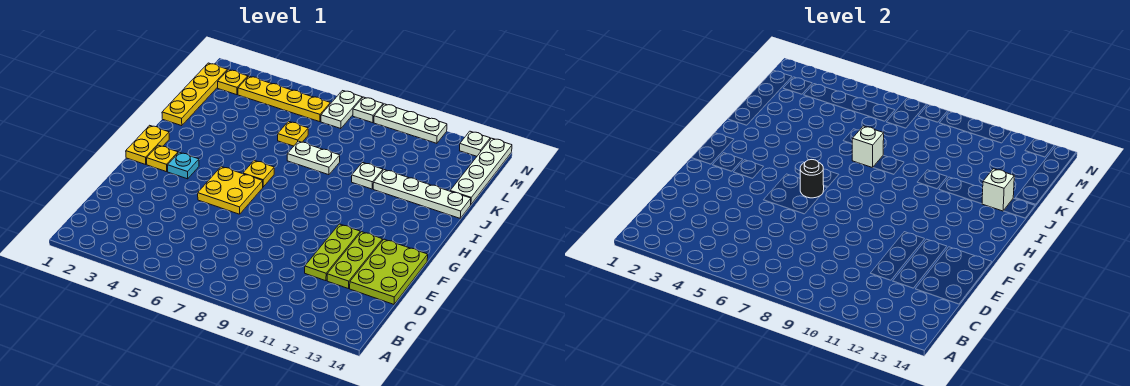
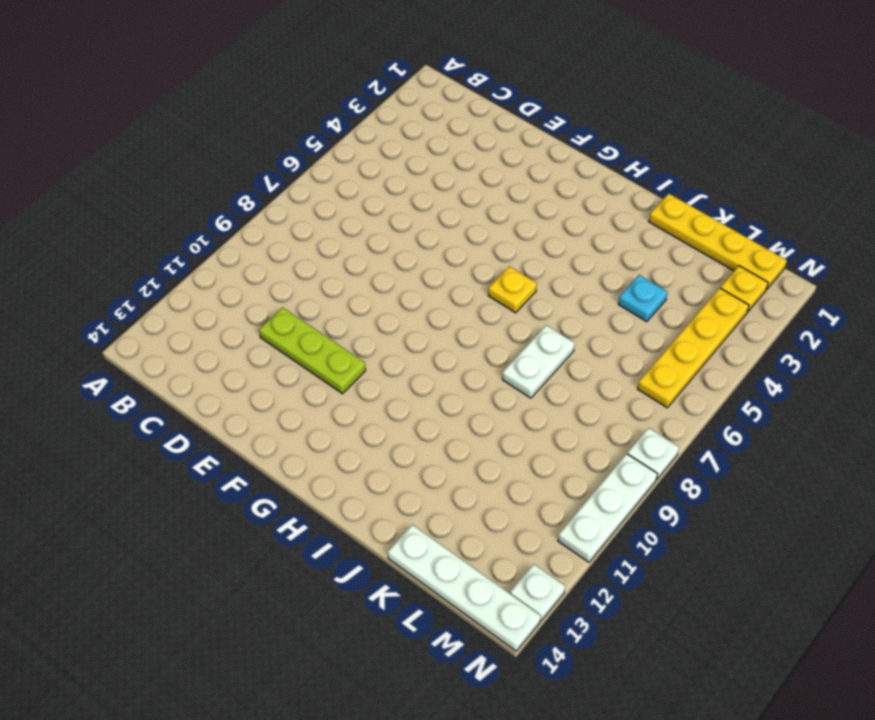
cyan plate K4 level 1 -> cyan plate G3 level 1
none -> lime plate D12:F12 level 1
none -> lime plate D13:F14 level 1
none -> yellow plate F5:G6 level 1

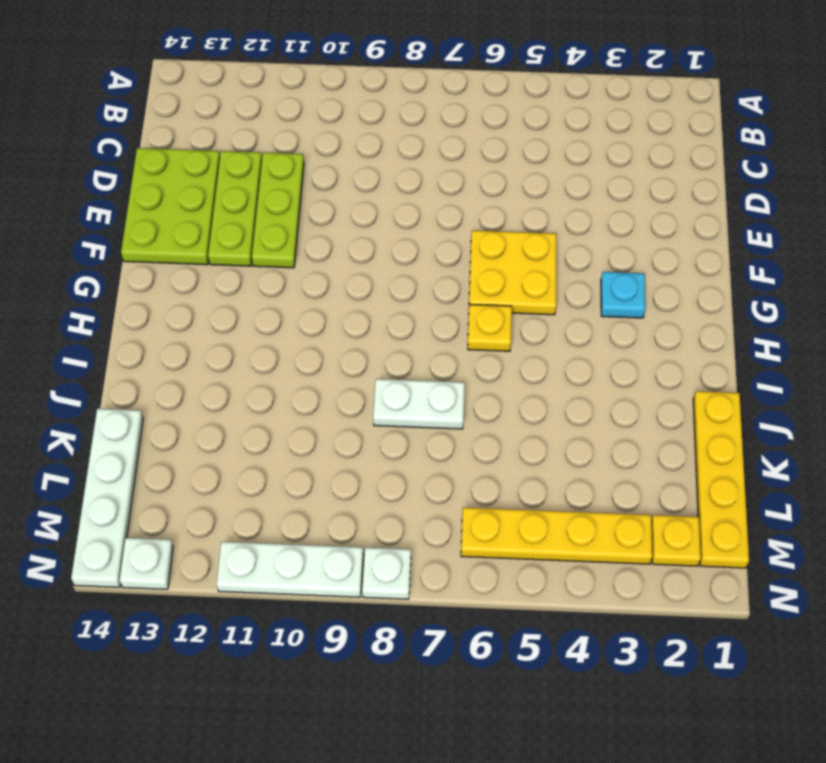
none -> yellow plate G1:H1 level 1
none -> yellow plate G2 level 1
none -> white plate J10 level 1

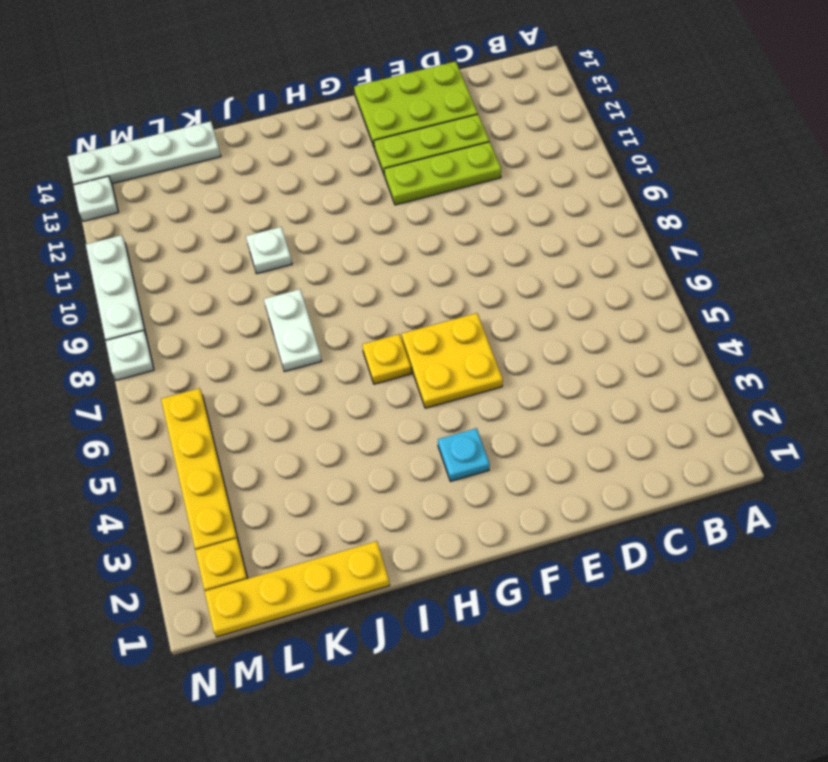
none -> yellow plate G1:H1 level 1
none -> yellow plate G2 level 1
none -> white plate J11:J14 level 1

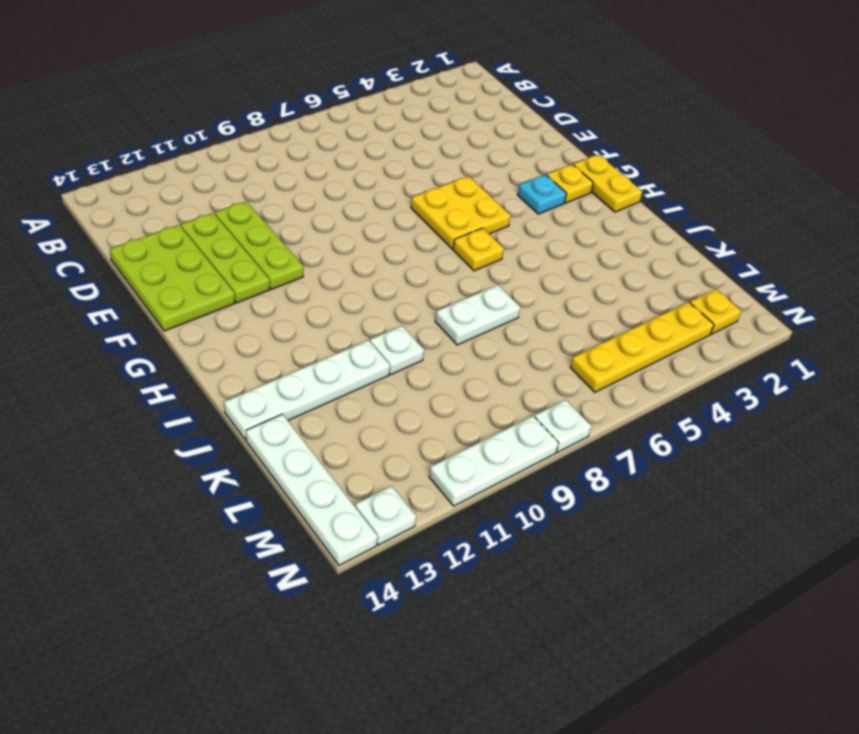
none -> yellow plate J1:M1 level 1
none -> yellow plate K6 level 1
none -> white plate M7:N7 level 1

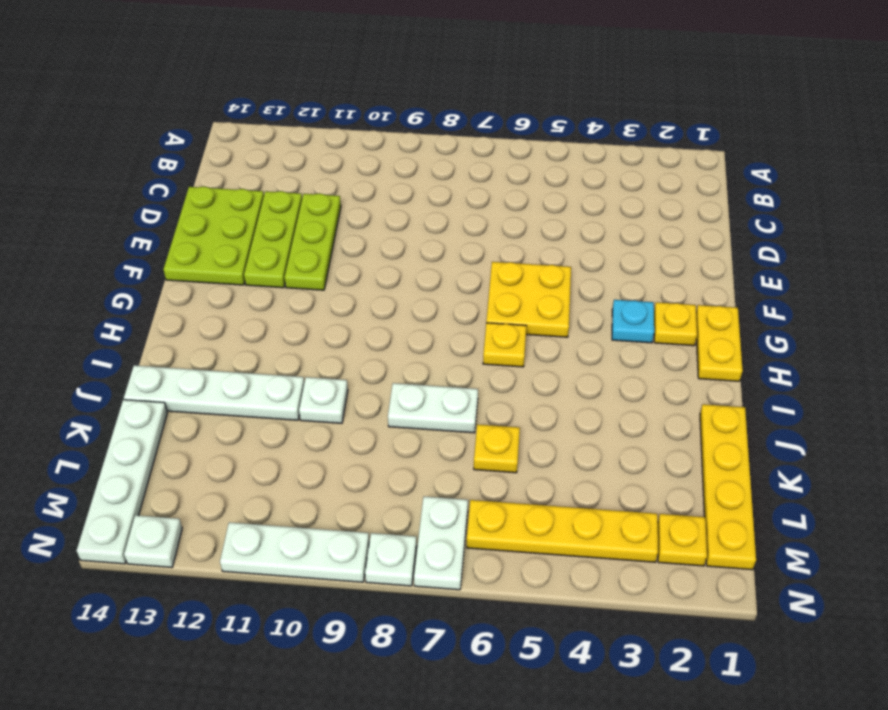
none -> black round brick G6 level 2
none -> white brick J7 level 2
none -> white brick J13 level 2

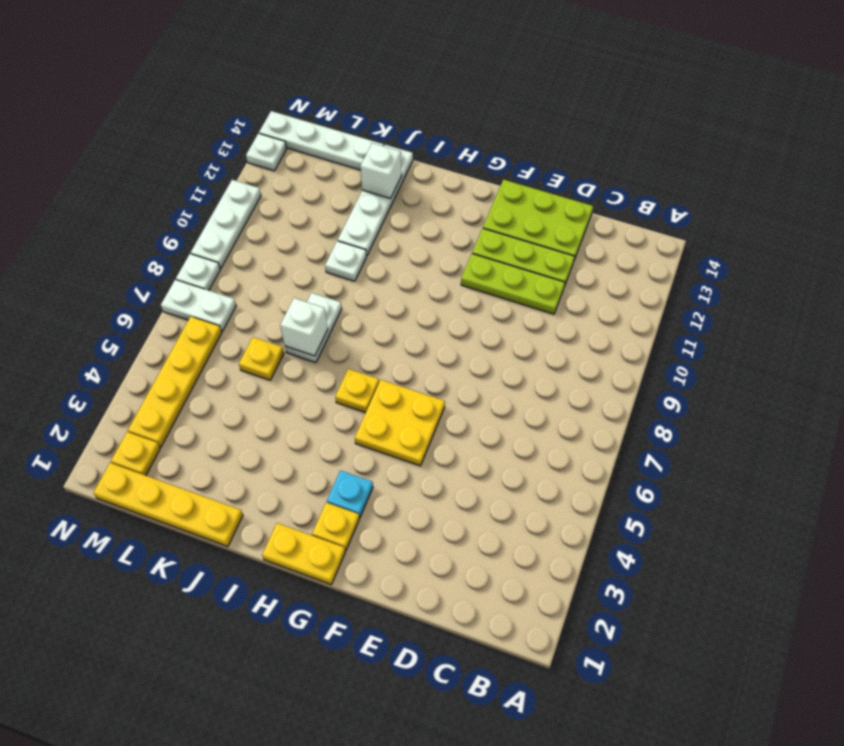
none -> black round brick G6 level 2

